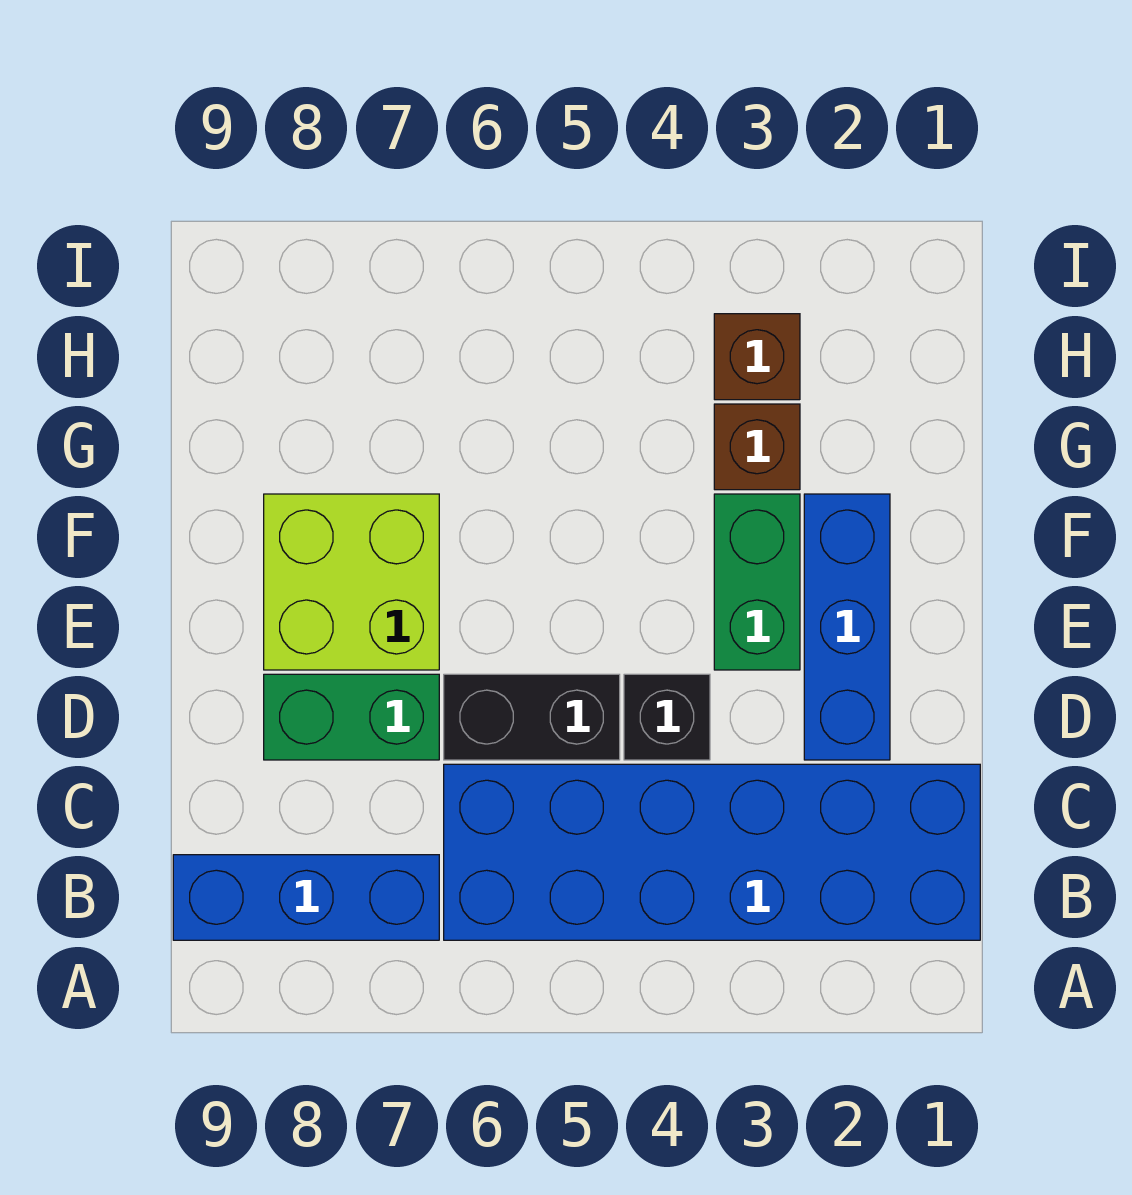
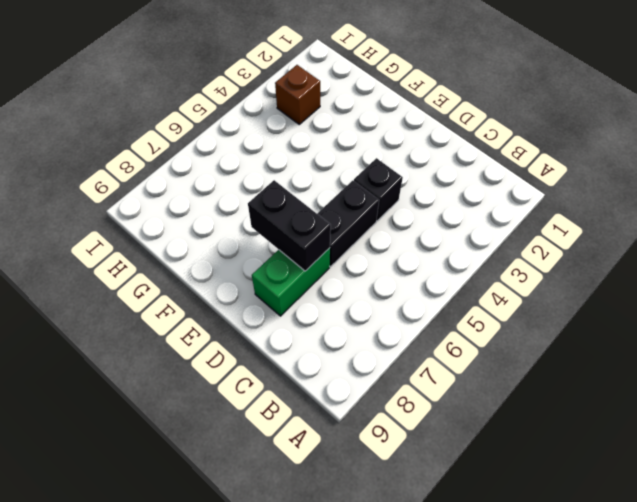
black brick D7:E7 level 2 -> none
none -> blue brick B1:C6 level 1
none -> blue brick B7:B9 level 1

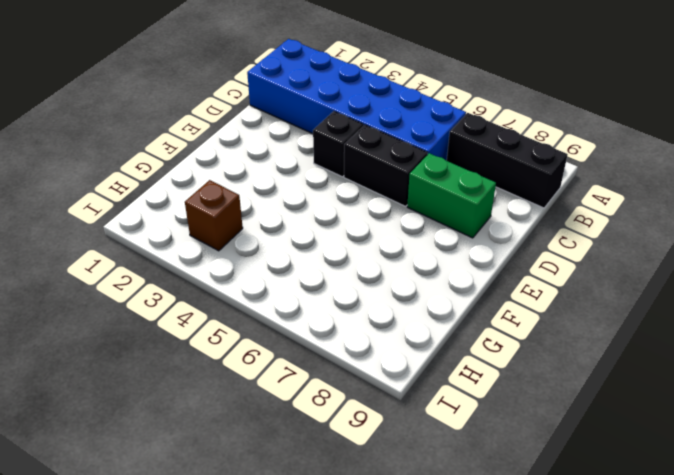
black brick B7:B9 level 1 -> blue brick B7:B9 level 1
none -> blue brick D2:F2 level 1
none -> green brick E3:F3 level 1

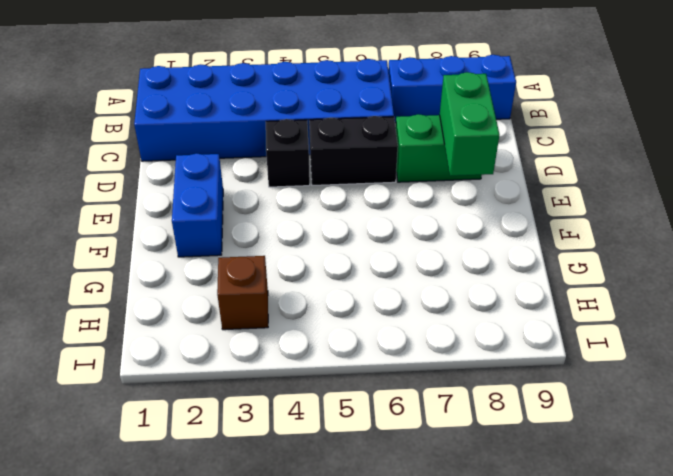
green brick D8:E8 level 2 -> green brick E3:F3 level 1
blue brick E2:F2 level 1 -> blue brick D2:F2 level 1
none -> lime brick E7:F8 level 1
none -> brown brick G3 level 1

